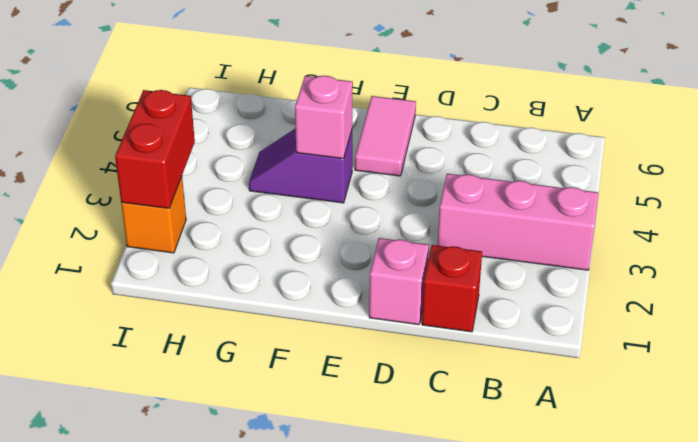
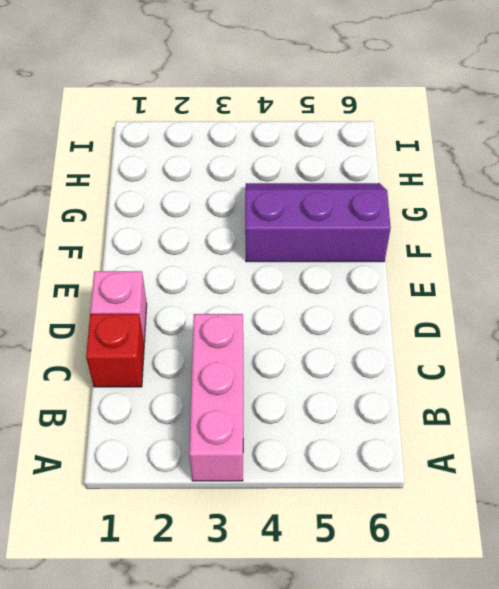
purple slope F4:G6 level 1 top F -> purple slope F4:G4 level 1 top F
none -> pink tile E5:E6 level 1
none -> orange brick I2 level 1

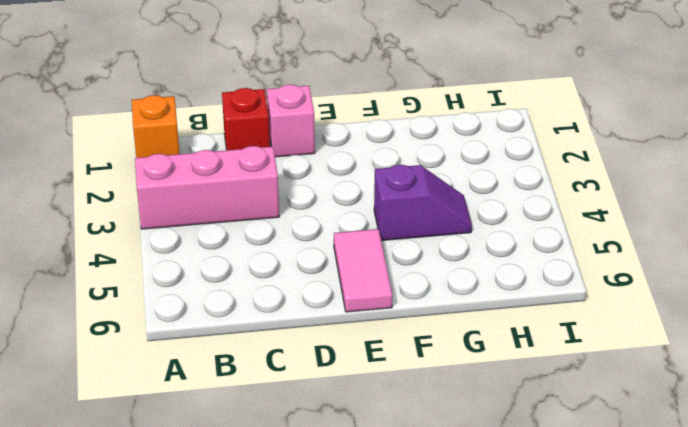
orange brick A1 level 1 -> orange brick I2 level 1
none -> pink brick F4 level 2
none -> red brick I2:I3 level 2

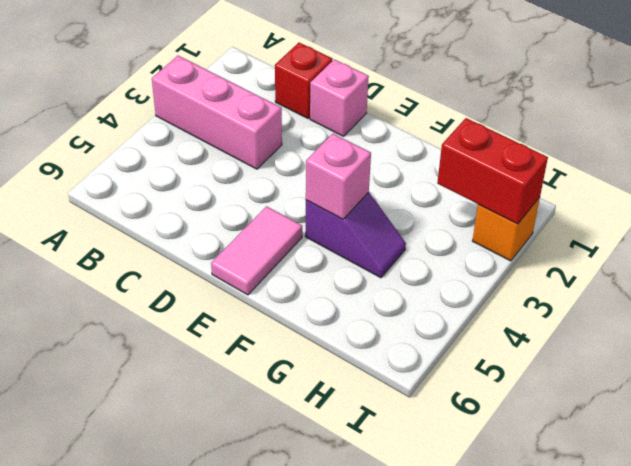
red brick H2:I2 level 2 -> red brick I2:I3 level 2

